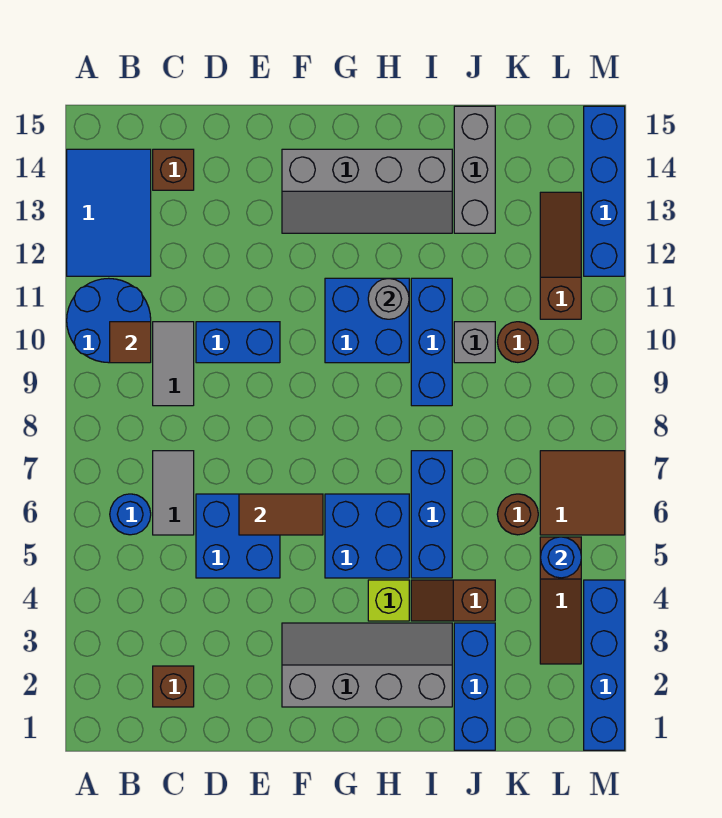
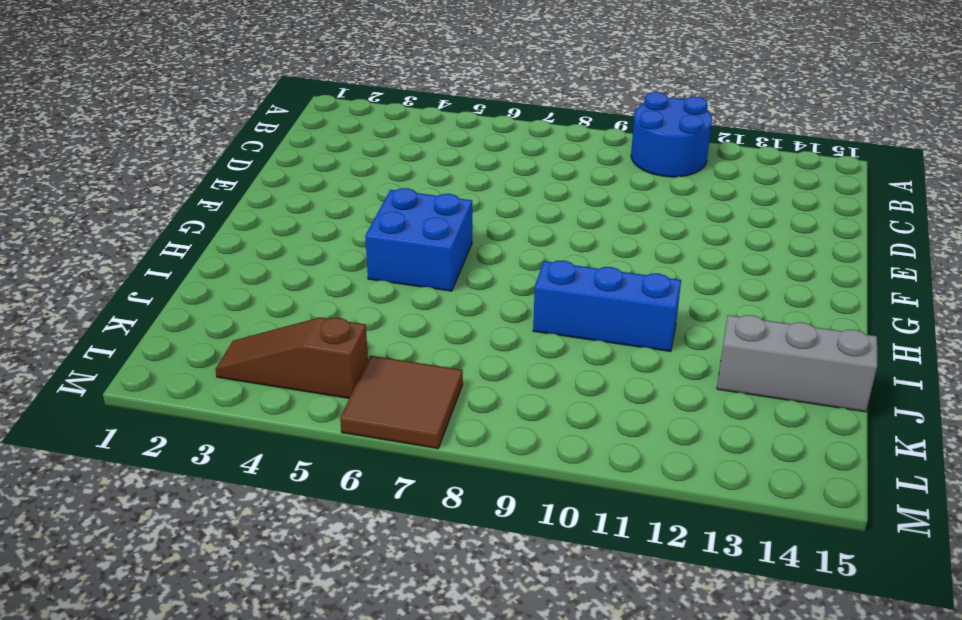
none -> blue tile A12:B14 level 1
none -> blue round brick B6 level 1
none -> brown brick C2 level 1
none -> grey tile C6:C7 level 1

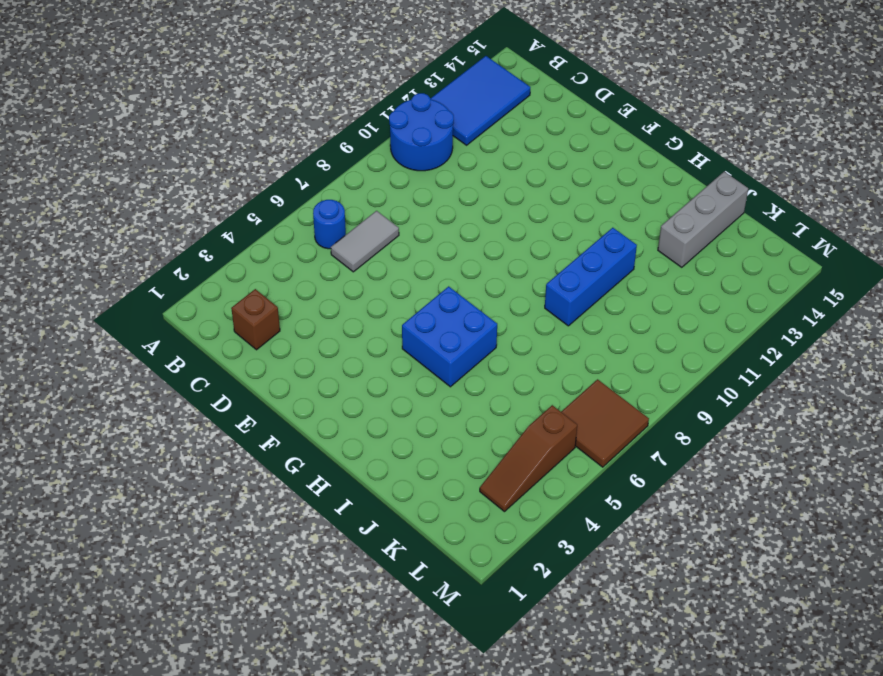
none -> grey tile C9:C10 level 1
none -> brown brick C14 level 1
none -> blue brick D5:E6 level 1
none -> blue brick D10:E10 level 1

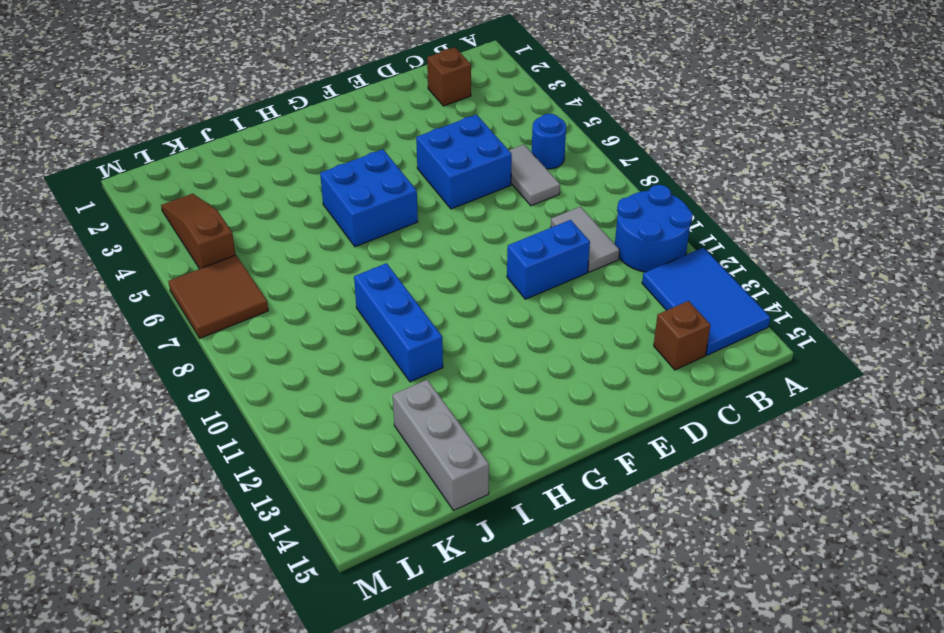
none -> grey slope F2:I3 level 1 top 2
none -> grey slope F13:I14 level 1 top 14
none -> blue brick G10:H11 level 1
none -> lime brick H4 level 1

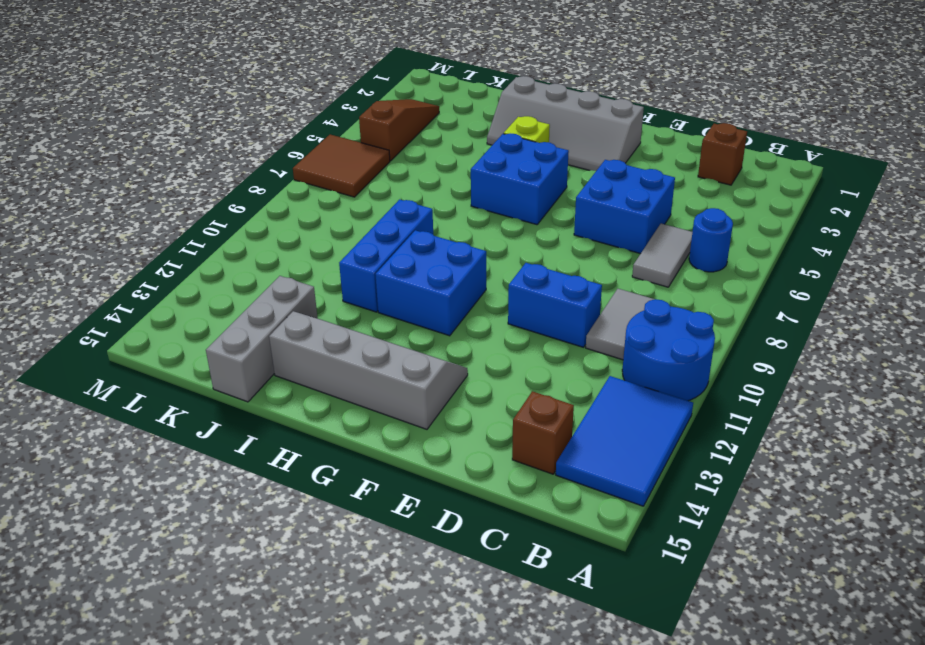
none -> brown slope I4:J4 level 1 top J
none -> blue brick I5:I7 level 1
none -> blue brick J1:J3 level 1
none -> grey brick J10 level 1

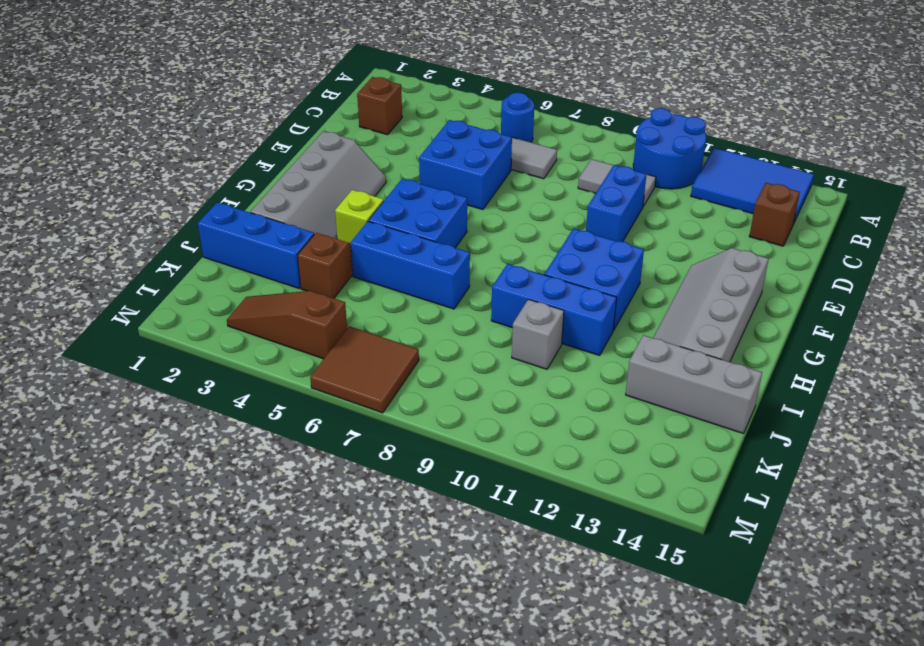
none -> brown round brick K6 level 1
none -> brown round brick K10 level 1
none -> brown slope L11:L13 level 1 top 11
none -> blue brick M1:M4 level 1

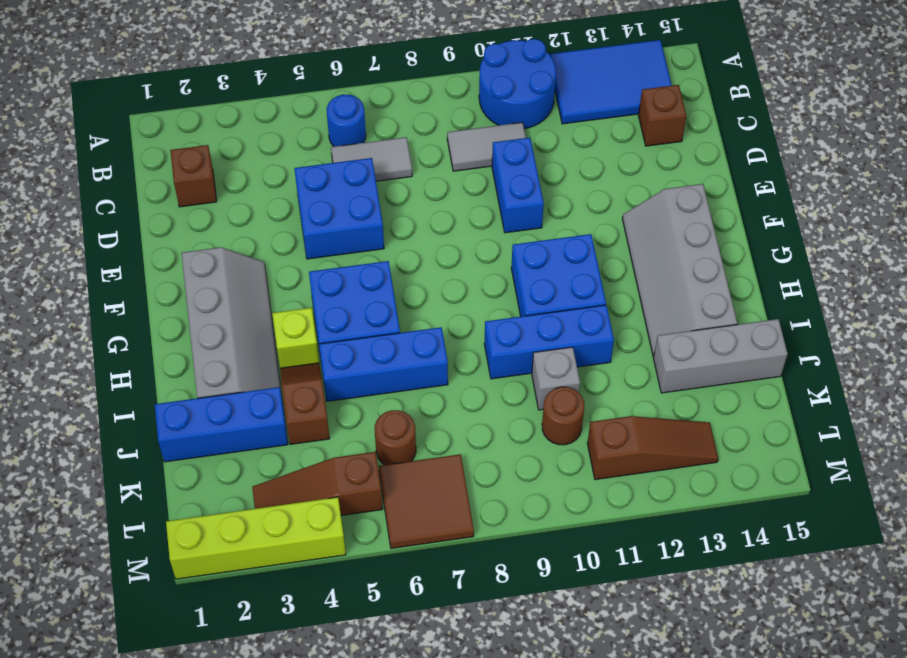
lime brick M1:M4 level 1 -> blue brick M1:M4 level 1
none -> blue brick M12:M15 level 1
none -> brown tile B10 level 2
none -> brown tile E6:F6 level 2
none -> grey round brick H11 level 2

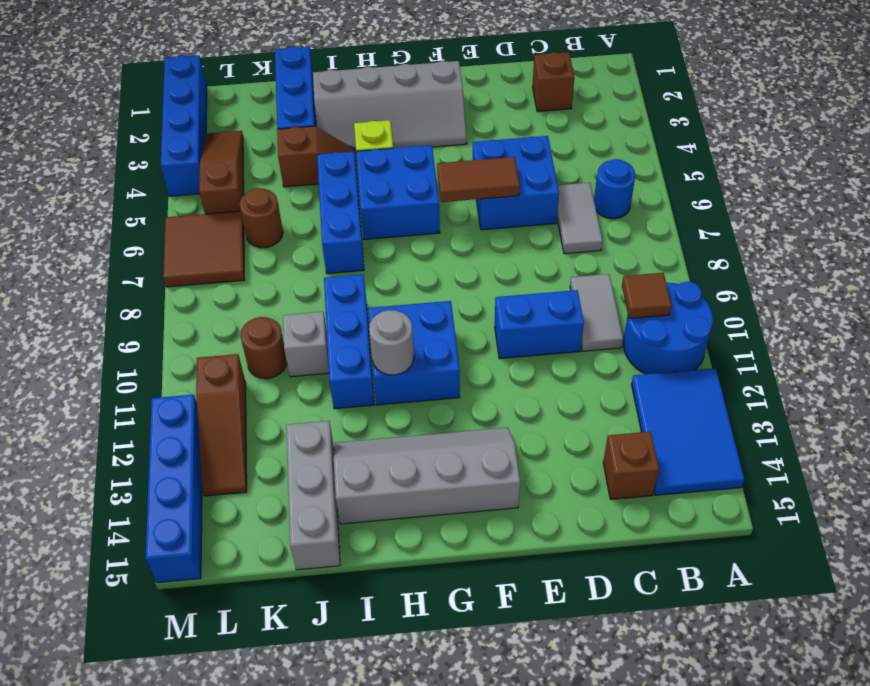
none -> blue round brick L5 level 2

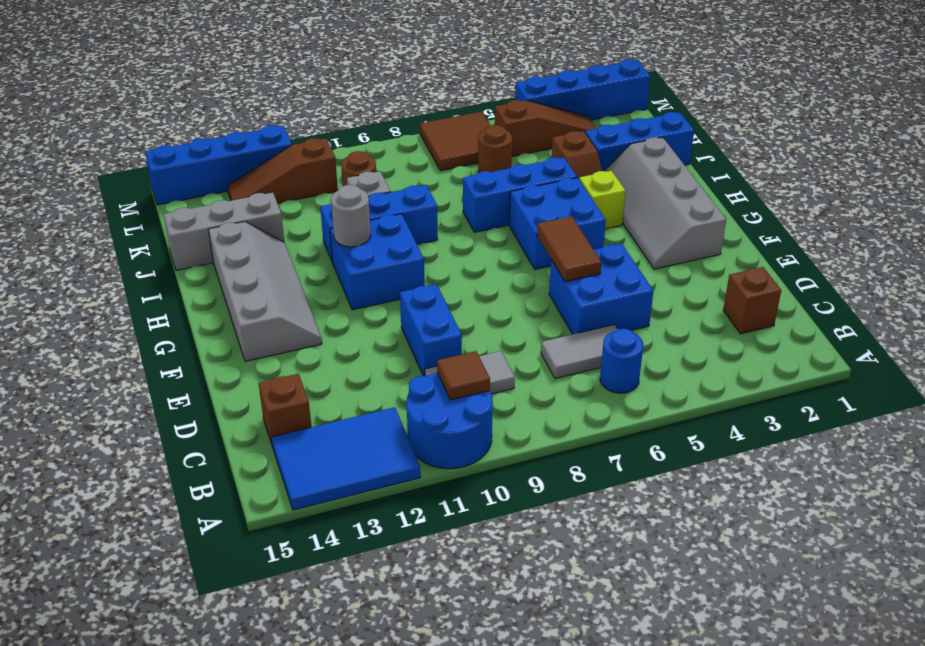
none -> blue round brick L5 level 2

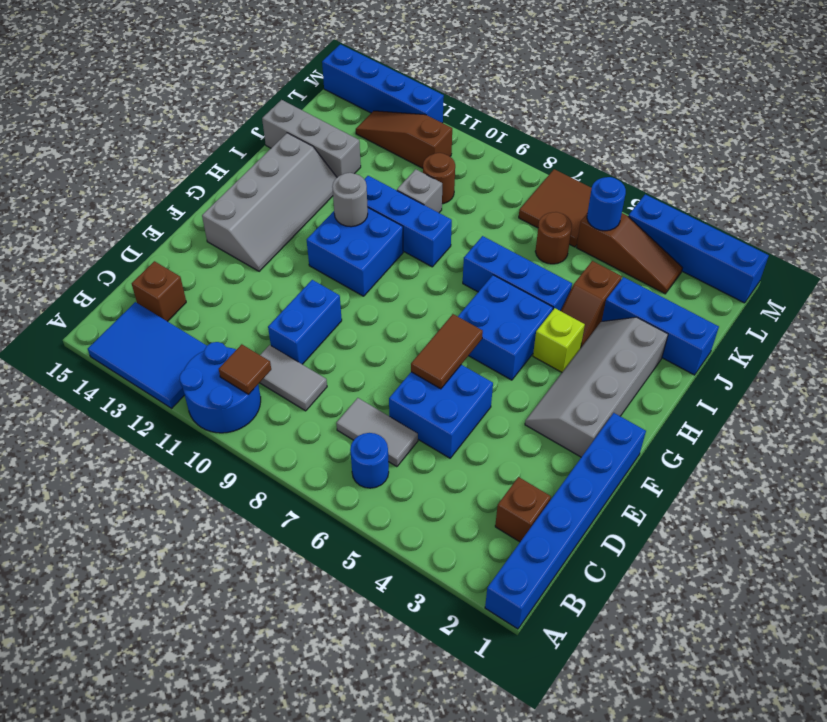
blue brick A1:F1 level 1 -> none

